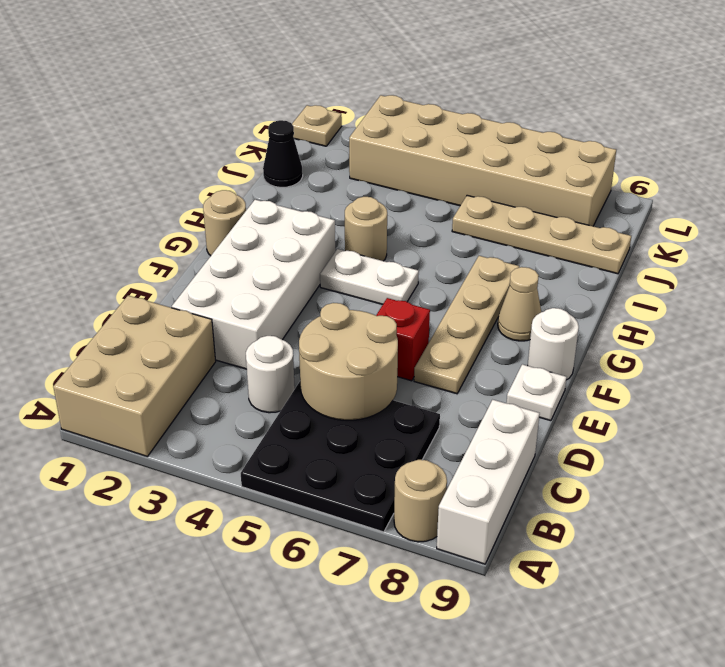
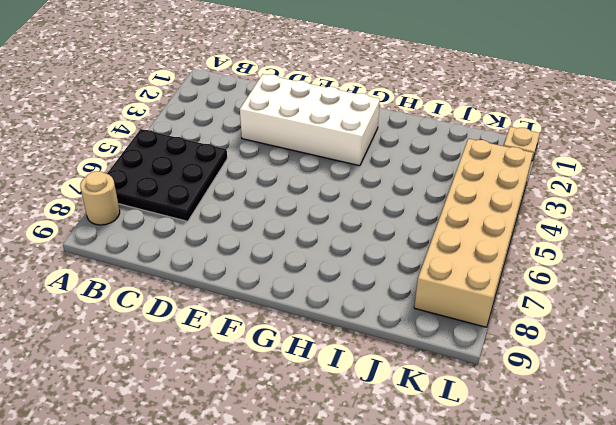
none -> tan brick A1:C2 level 1
none -> white brick A9:C9 level 1
none -> white round brick C4 level 1

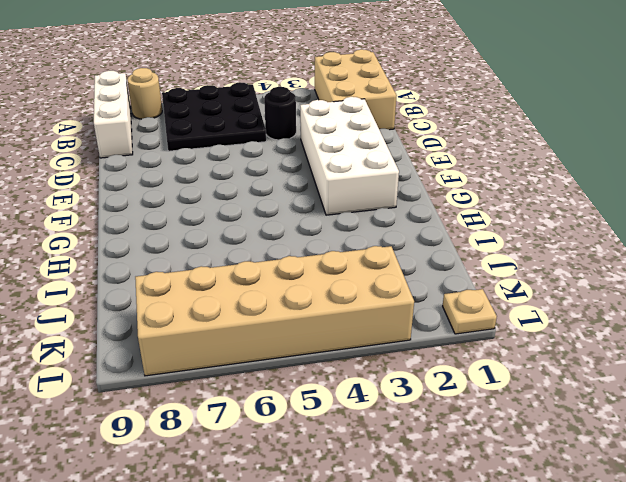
black round brick C4 level 1 -> white round brick C4 level 1
none -> red brick E6 level 1
none -> tan plate E7:H7 level 1
none -> white plate E9 level 1

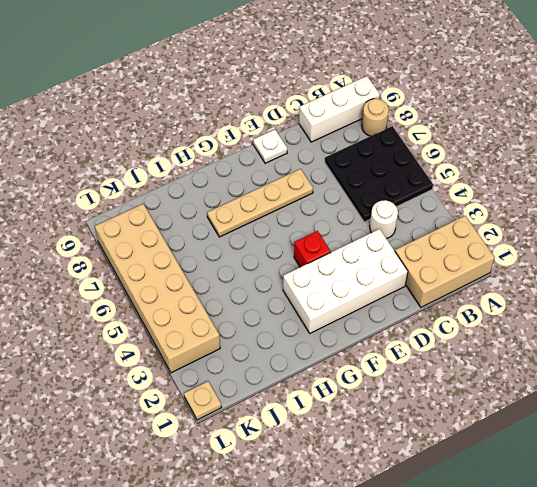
red brick F4 level 1 -> red brick E6 level 1
none -> white round brick F9 level 1
none -> tan round brick G1 level 1
none -> white plate G4:G5 level 1

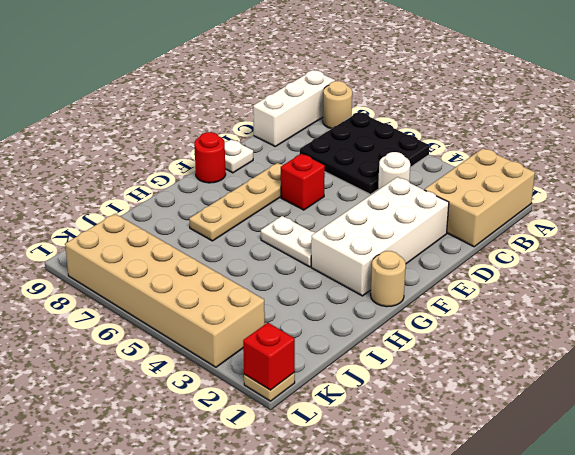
red round brick F9 level 1 -> white round brick F9 level 1
red brick L1 level 2 -> none
none -> tan cone G8 level 1
none -> tan round brick H4 level 1
none -> black cone J1 level 1

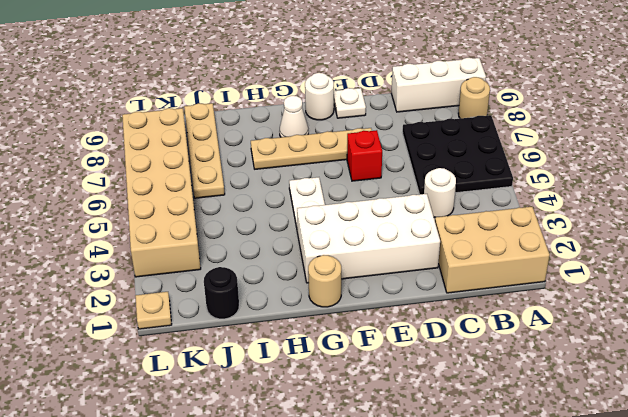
white cone G8 level 1 -> tan cone G8 level 1
black round brick J1 level 1 -> black cone J1 level 1
none -> tan round brick H4 level 1
none -> tan round brick C5:D6 level 2

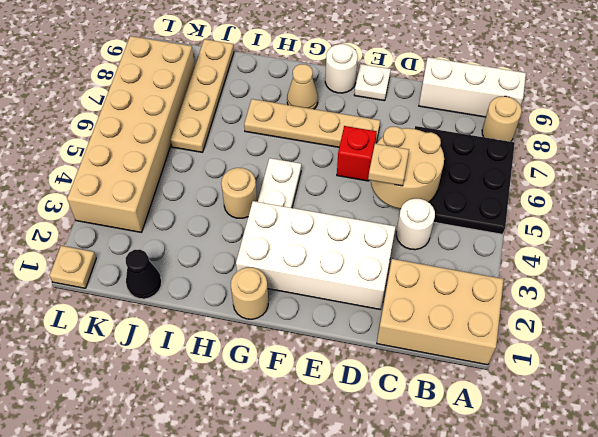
tan plate D5 level 3 -> none

